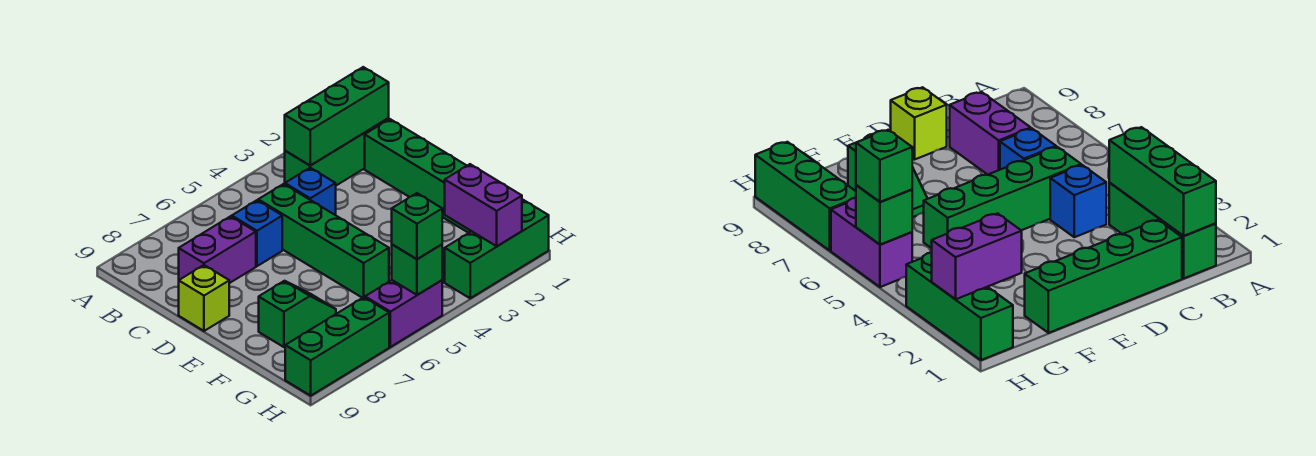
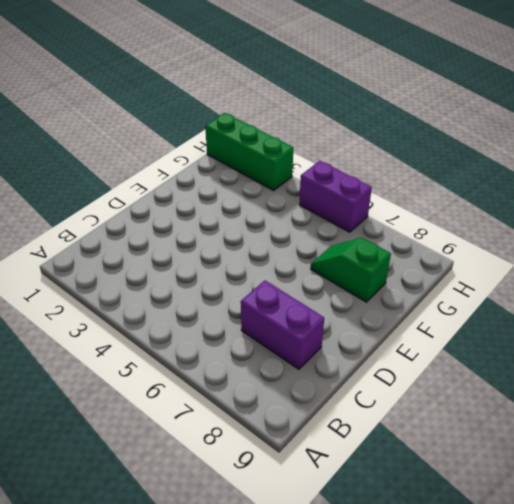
none -> green brick B1:B3 level 1
none -> green brick C1:F1 level 1
none -> blue brick C4 level 1

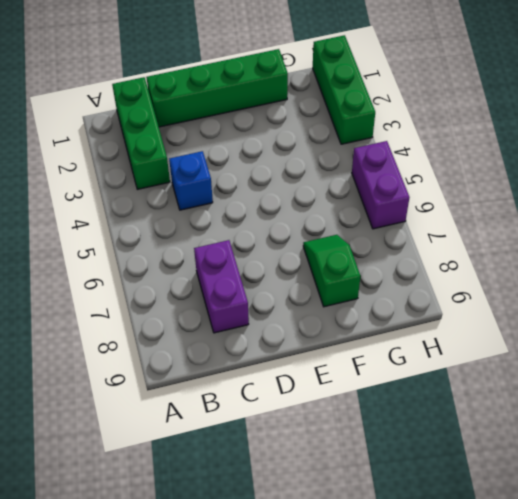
none -> green brick C5:F5 level 1
none -> blue brick C6 level 1
none -> lime brick D9 level 1

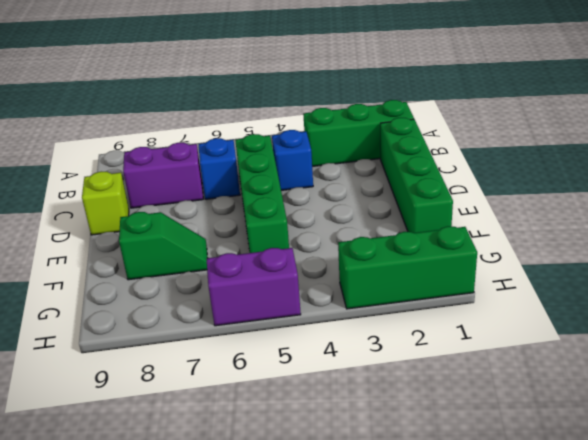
none -> green brick H7:H9 level 1
none -> green brick B1:B3 level 2
none -> purple brick G2:H2 level 2

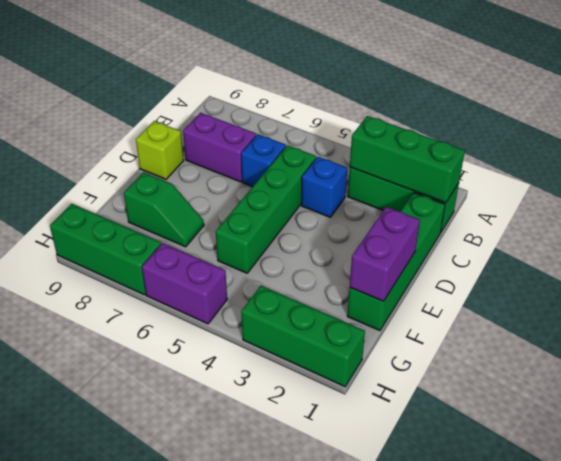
purple brick E1:F1 level 2 -> purple brick G2:H2 level 2
none -> green brick H5 level 2
none -> green brick H5 level 3

